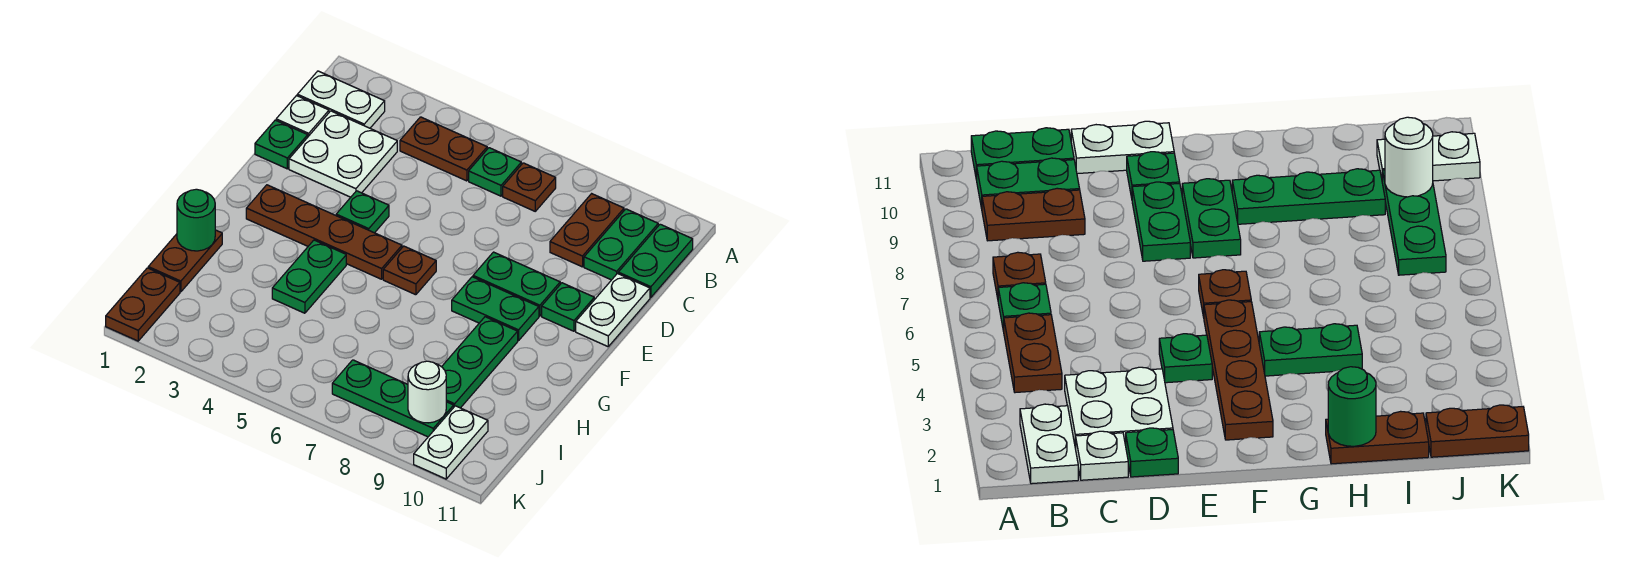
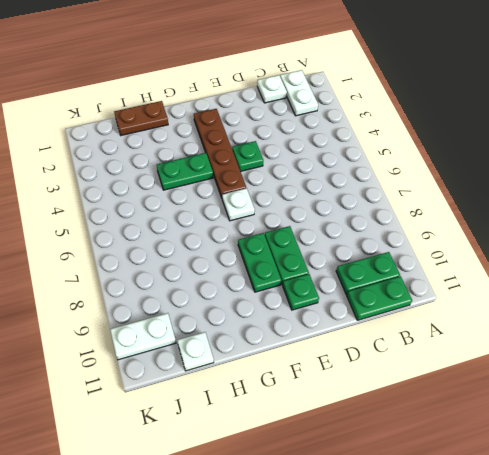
white plate F6 level 1 -> brown plate F6 level 1
white plate I11 level 1 -> none
none -> brown plate B4:B5 level 1
none -> green plate B6 level 1
none -> brown plate B7 level 1

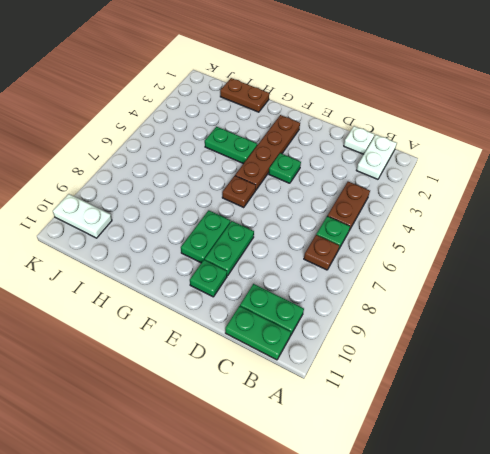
none -> brown plate B9:C9 level 1
none -> white plate C2:D3 level 1
none -> green plate D1 level 1

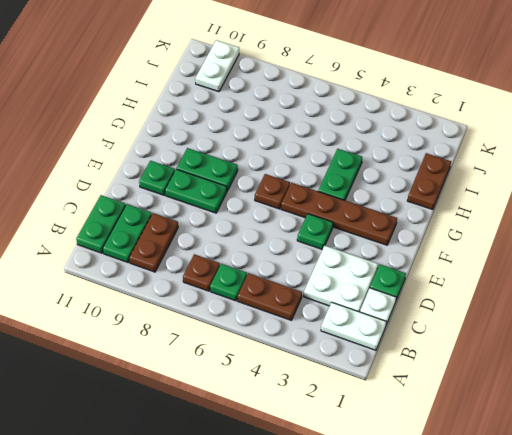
none -> white plate D11:E11 level 1
none -> green plate G9:I9 level 1
none -> brown plate J1:K1 level 1

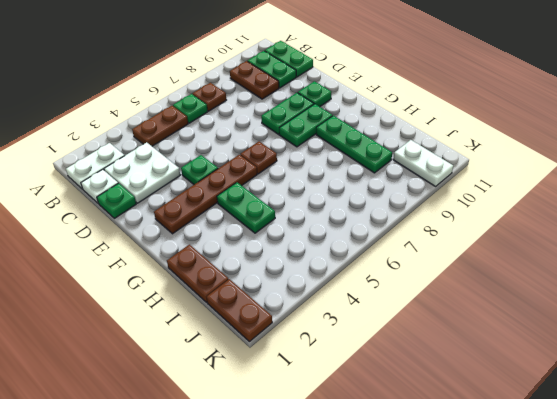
none -> white plate D11:E11 level 1
none -> green plate J7:J9 level 1
none -> green round brick H1 level 2

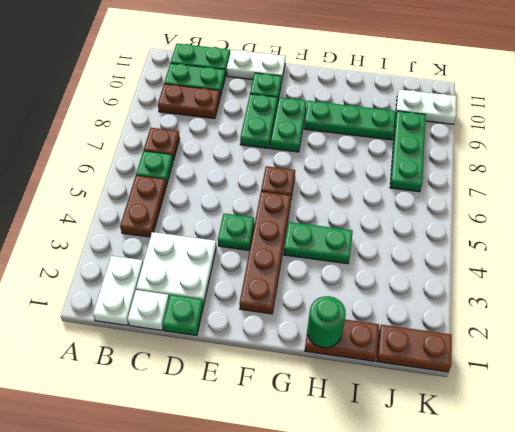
none -> white round brick J9 level 2

